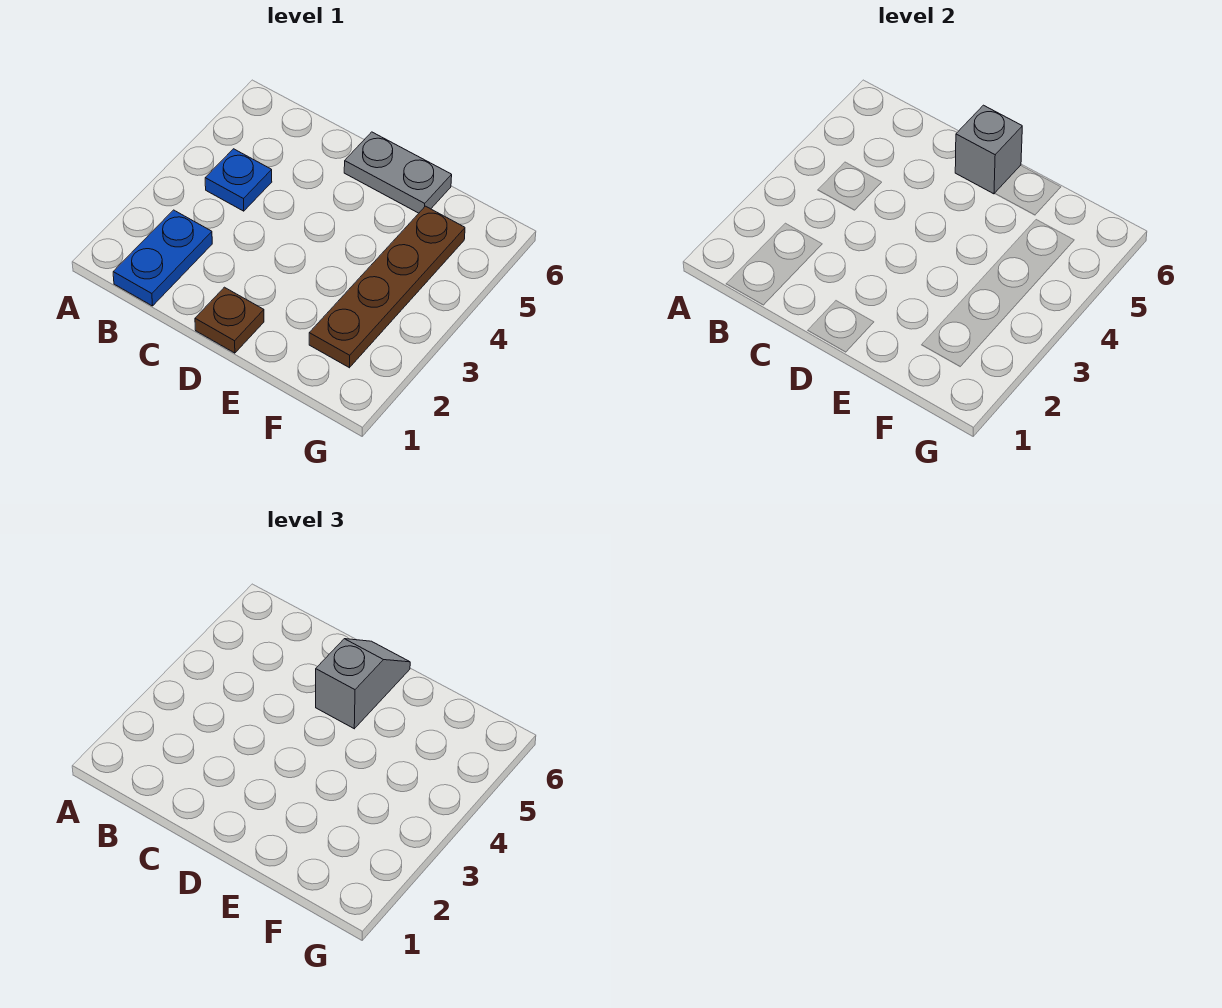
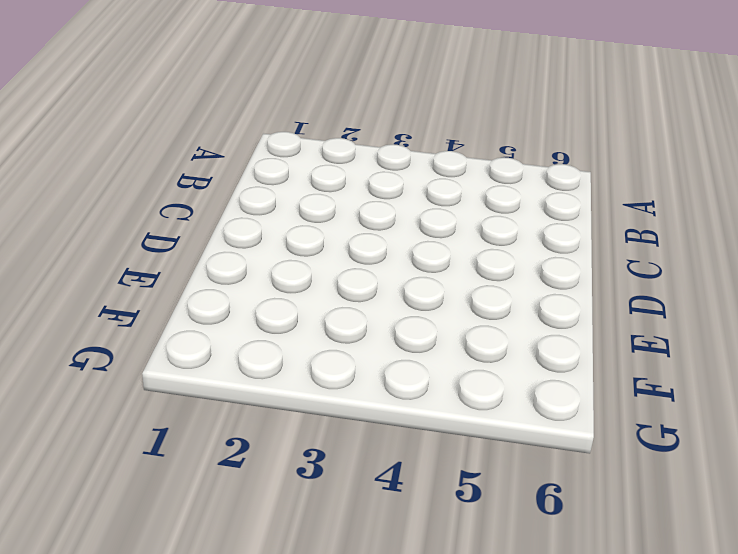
none -> blue plate B1:B2 level 1
none -> blue plate B4 level 1

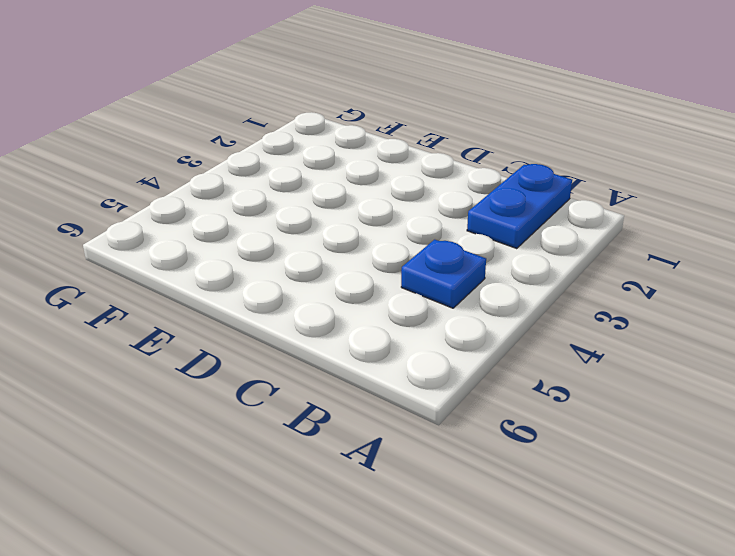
none -> brown plate D1 level 1
none -> grey plate D6:E6 level 1

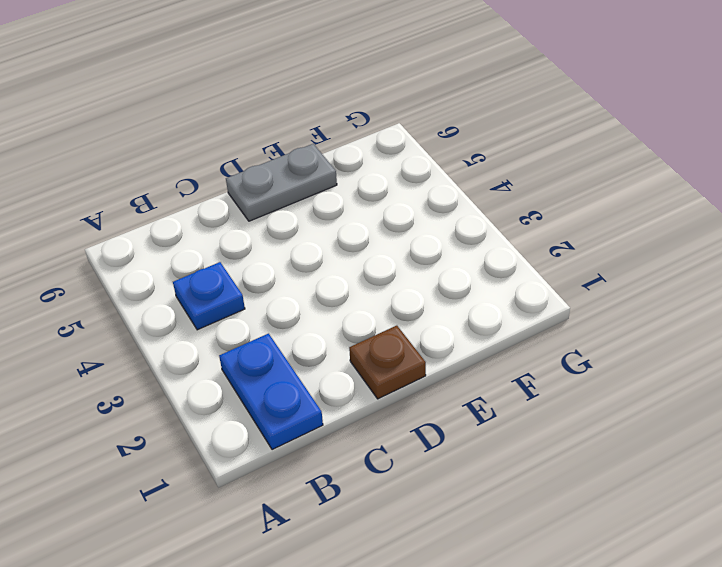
none -> brown plate F2:F5 level 1
none -> grey brick D6 level 2

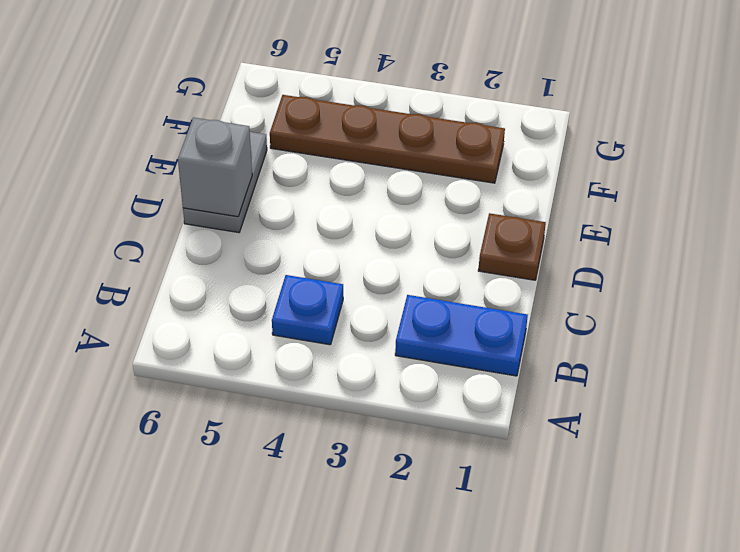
none -> grey slope D5:D6 level 3 top 5

